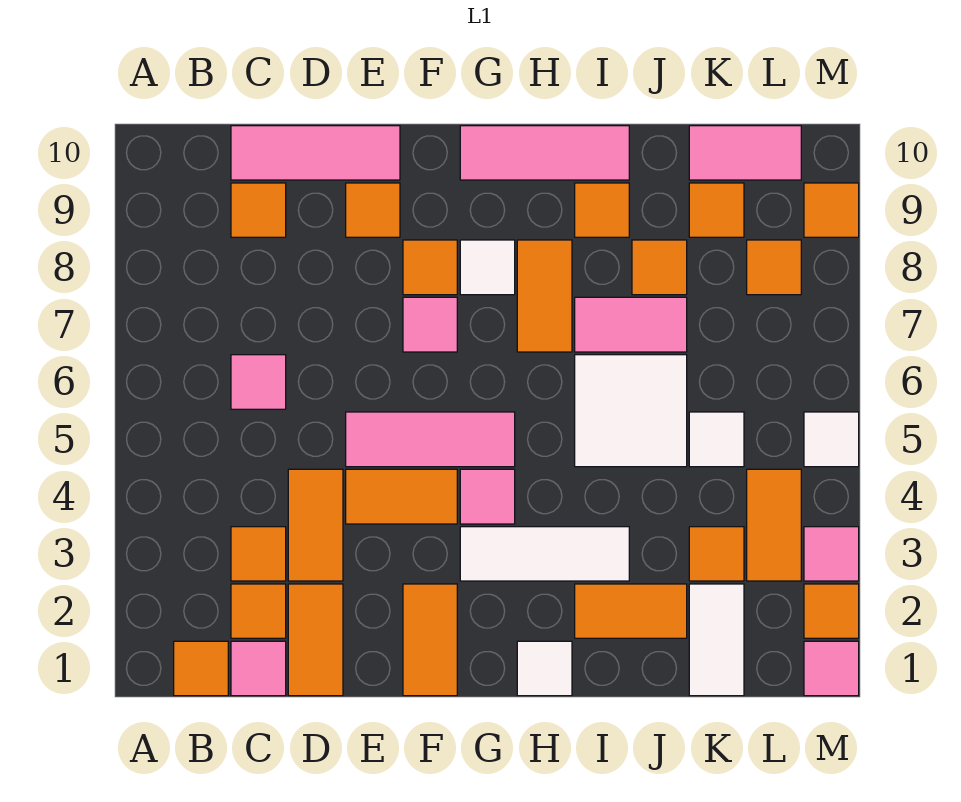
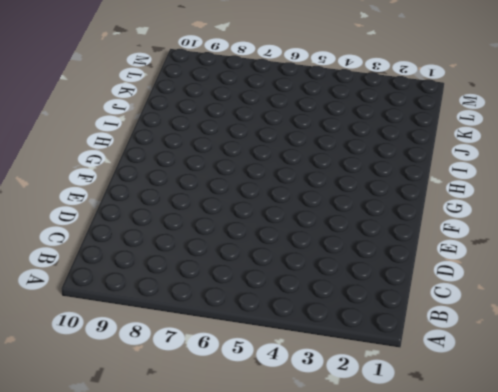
none -> orange tile B1 level 1
none -> pink tile C1 level 1
none -> orange tile C2 level 1
none -> orange tile C3 level 1

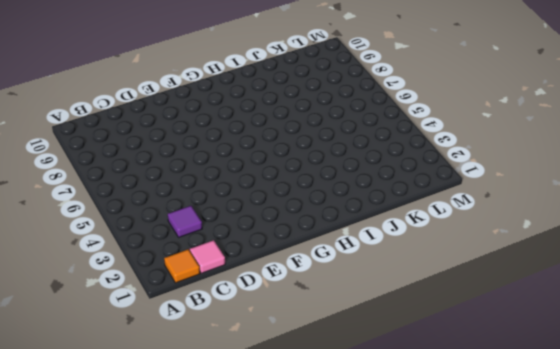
purple tile C3 level 1 -> orange tile C3 level 1
none -> orange tile C2 level 1
none -> pink tile C6 level 1
none -> orange tile C9 level 1
none -> pink tile C10:E10 level 1

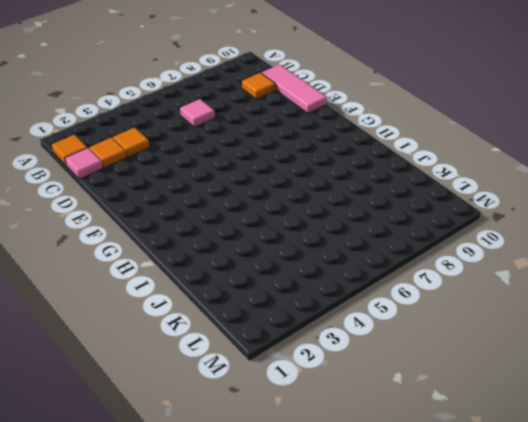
none -> orange tile D1:D2 level 1
none -> orange tile D3:D4 level 1
none -> orange tile E4:F4 level 1
none -> pink tile E5:G5 level 1

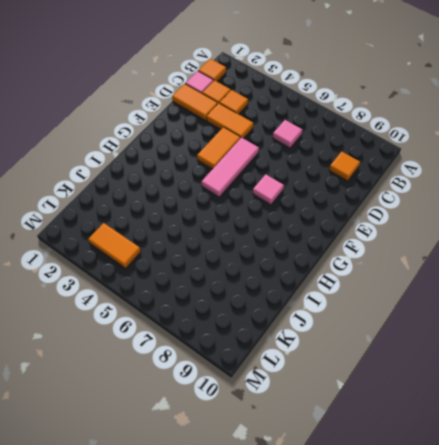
none -> pink tile C10:E10 level 1
none -> orange tile E9 level 1
none -> orange tile F1:F2 level 1
none -> orange tile F8 level 1

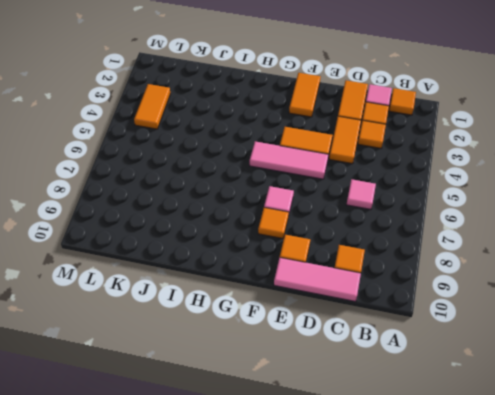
none -> white tile G3:I3 level 1
none -> pink tile G4 level 1
none -> white tile G8 level 1
none -> pink tile G10:I10 level 1

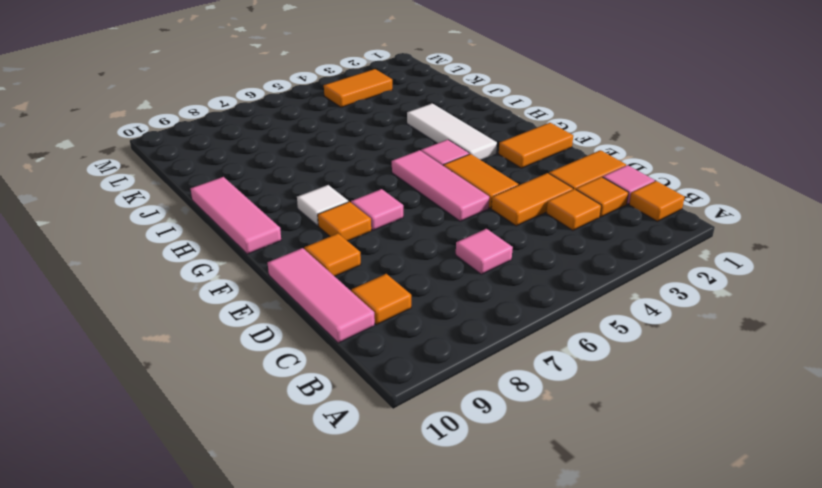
none -> white tile H1 level 1
none -> orange tile H7:H8 level 1
none -> orange tile I2:J2 level 1
none -> white tile I5:J6 level 1

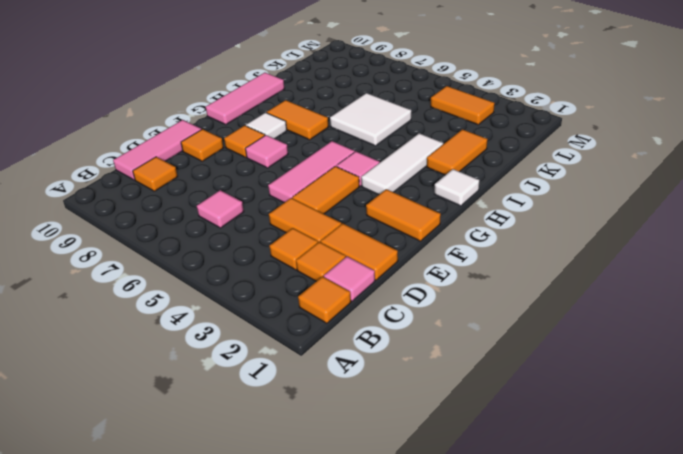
none -> pink tile I7:J7 level 1
none -> orange tile I9 level 1
none -> orange tile J8 level 1
none -> white tile K1:K2 level 1

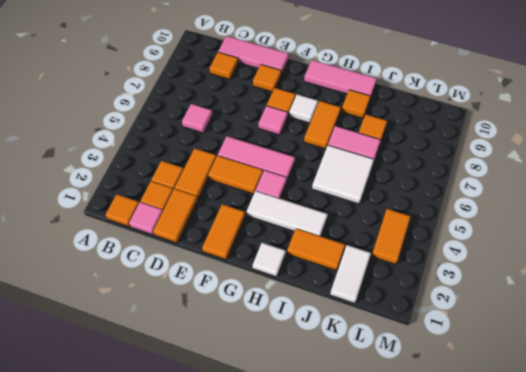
none -> orange tile K3 level 1
none -> white tile K5 level 1
none -> orange tile K9 level 1
none -> pink tile K10:L10 level 1

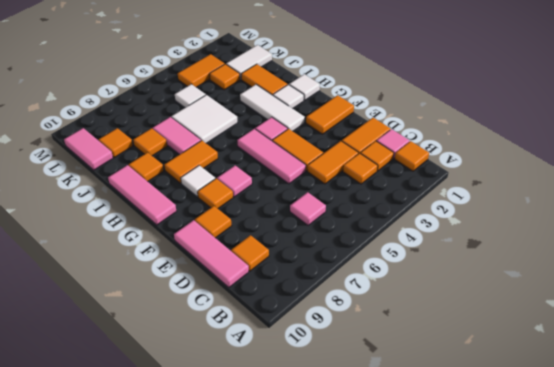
white tile H2 level 1 -> white tile M5 level 1
none -> orange tile L8 level 1
none -> pink tile M1 level 1
none -> orange tile M2 level 1
none -> pink tile M3 level 1

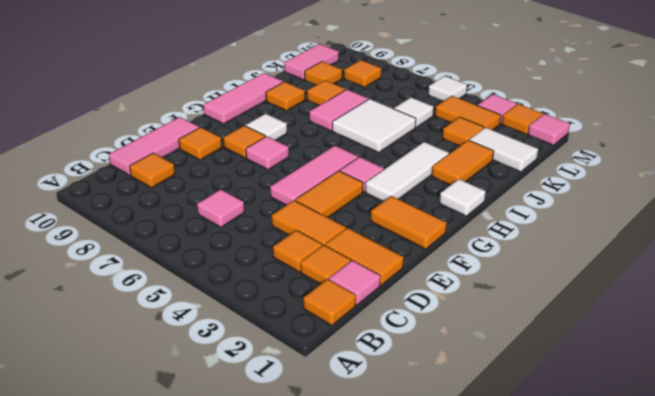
none -> orange tile H7:H8 level 1
none -> orange tile M9 level 1

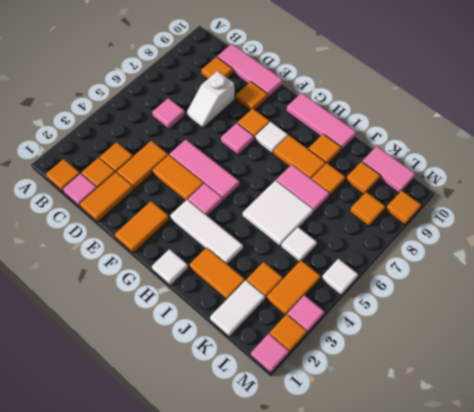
white slope D7:D8 level 1 top 8 -> none
orange tile H8:I8 level 1 -> orange tile H7:H8 level 1

